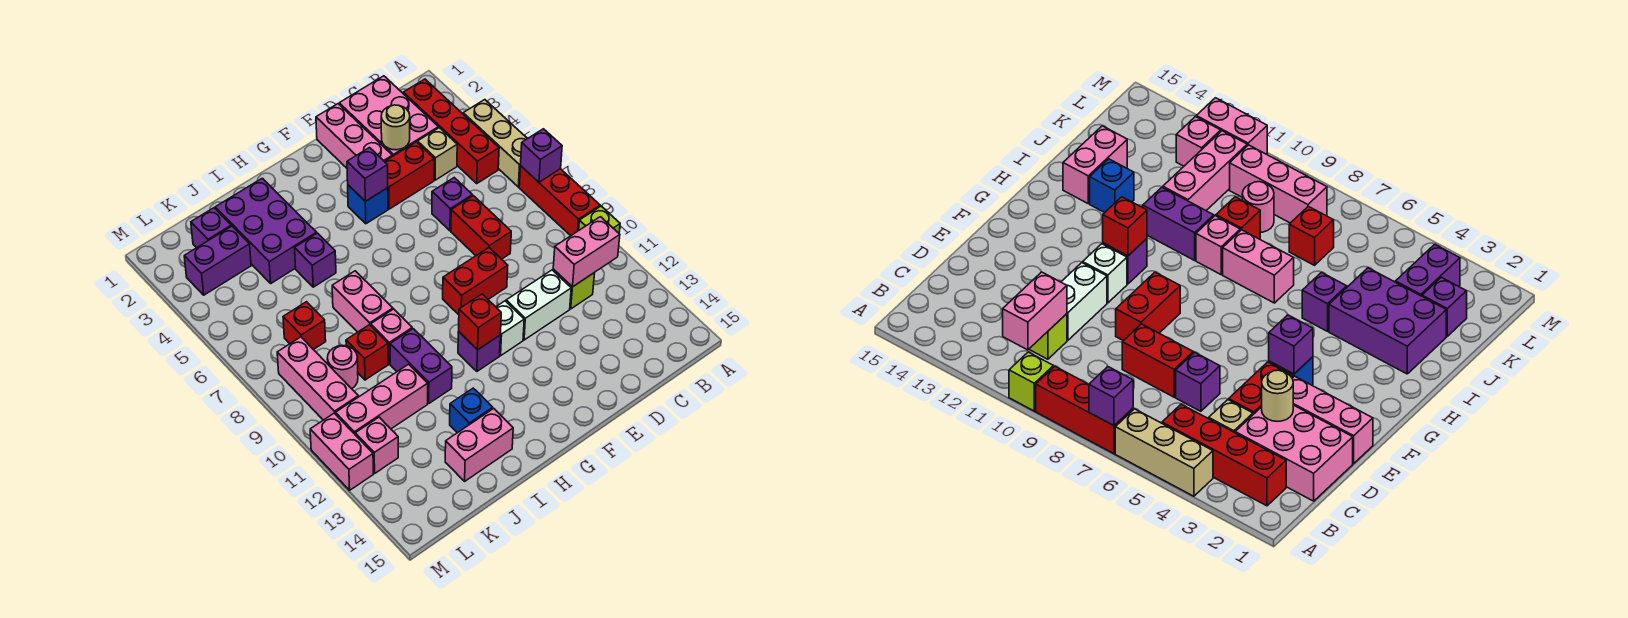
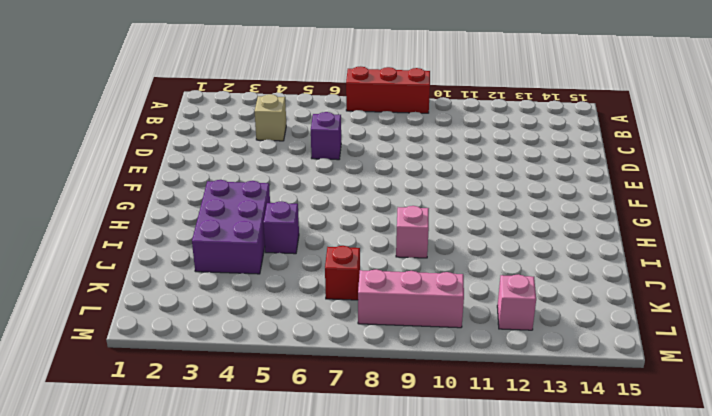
purple brick H3:J4 level 1 -> purple brick I2:J4 level 1
none -> tan brick A4:A6 level 1
none -> lime brick A10 level 1
none -> red brick B2:B5 level 1
none -> pink brick C1:D3 level 1

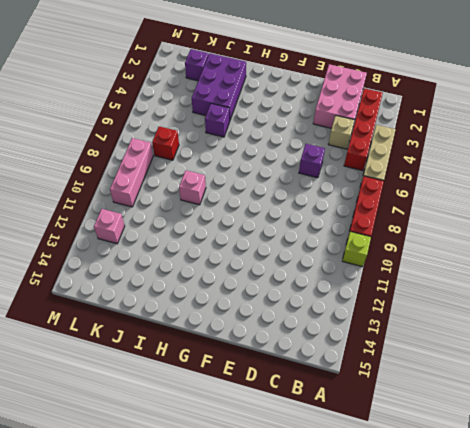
none -> lime brick C11 level 1
none -> red brick D4:E4 level 1
none -> red brick D7:D8 level 1
none -> white brick D11:E11 level 1

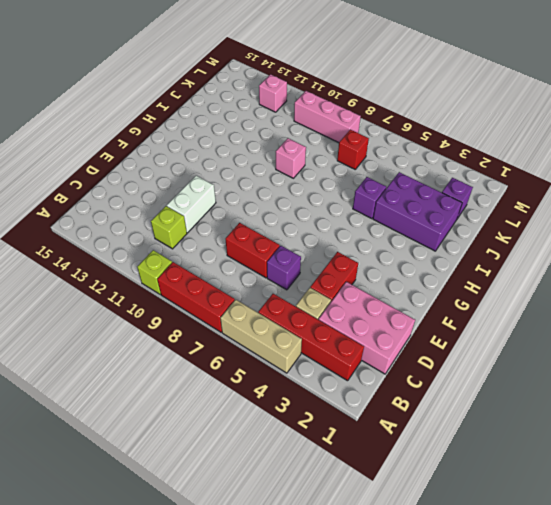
none -> pink brick E1:E3 level 1
none -> red brick E9:F9 level 1
none -> blue brick F4 level 1
none -> white brick F11 level 1

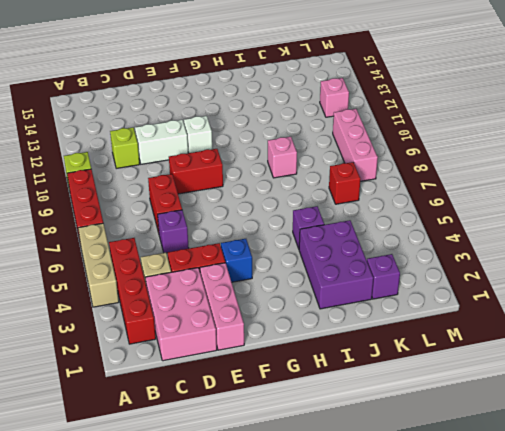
none -> purple brick G11 level 1
none -> pink brick I7:I8 level 1
none -> purple brick I10:I11 level 1
none -> blue brick I13 level 1

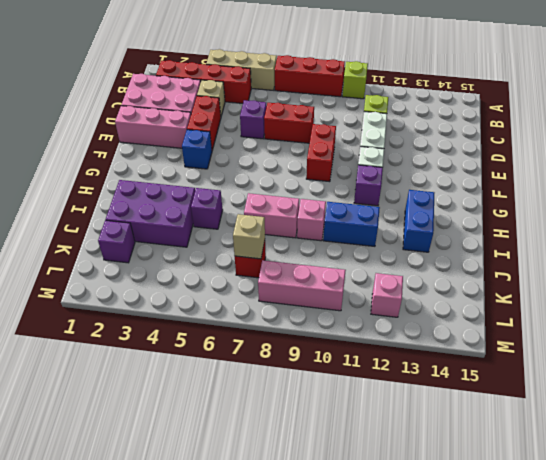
blue brick H13:I13 level 1 -> blue brick I13 level 1
blue brick I10:I11 level 1 -> purple brick I10:I11 level 1
tan brick K7 level 2 -> none
none -> pink brick I14:J14 level 1
none -> red brick J9 level 1
none -> pink brick J11:L11 level 1
none -> purple brick K3:L3 level 1

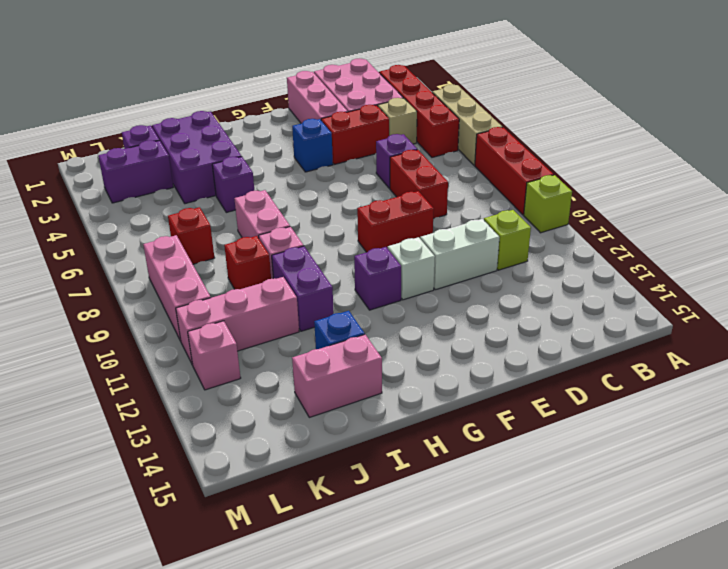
none -> pink round brick K9 level 1
none -> pink brick M11:M12 level 1
none -> purple brick A7 level 2
none -> pink brick B11:C11 level 2

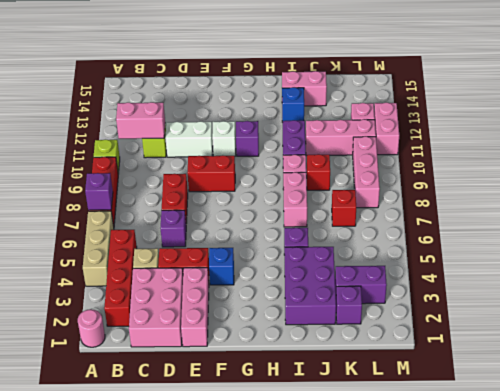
pink round brick A1 level 1 -> pink round brick K9 level 1
none -> tan round brick D3 level 2
none -> purple brick F4 level 2
none -> red brick G11 level 2

